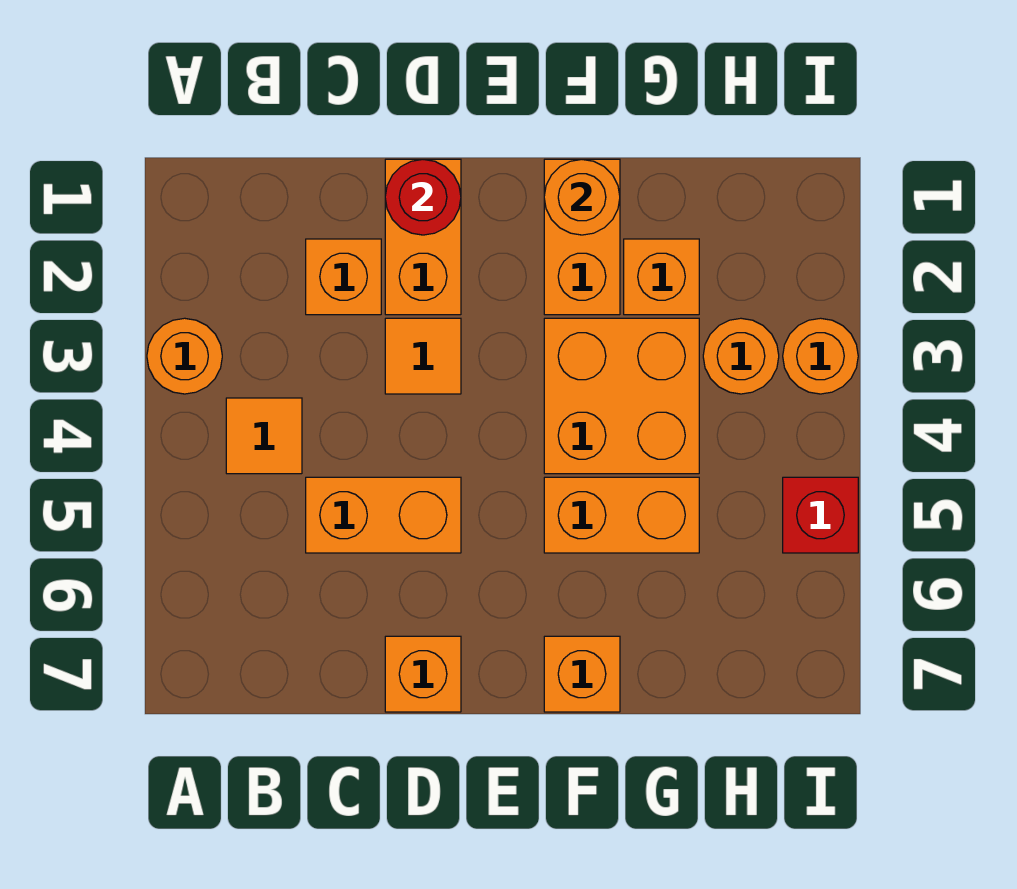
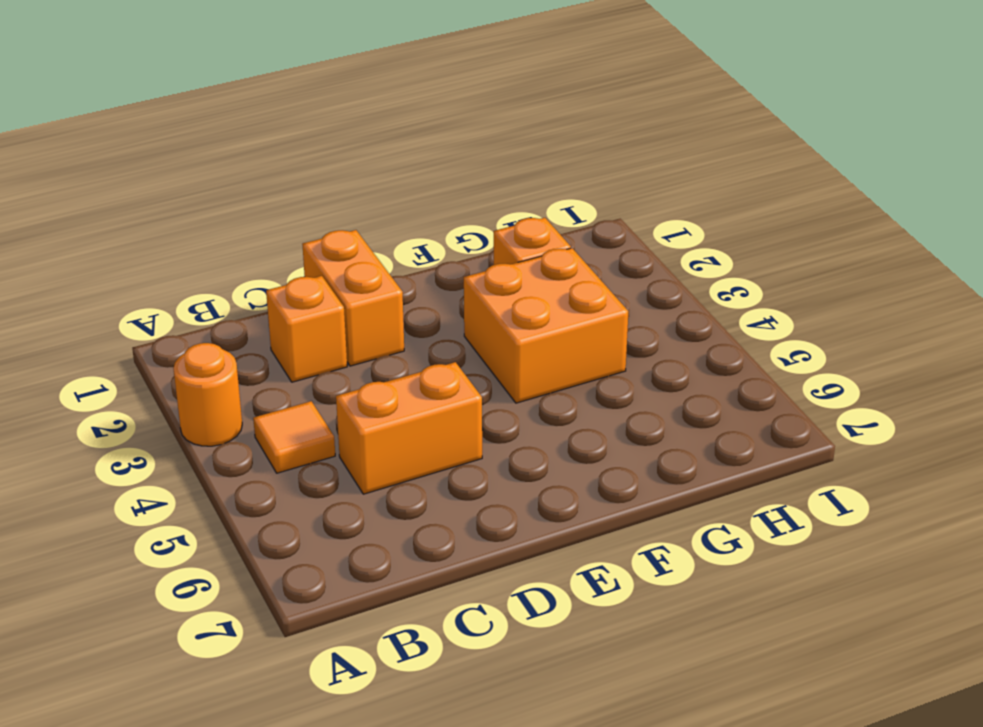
none -> orange tile D3 level 1
none -> orange brick D7 level 1
none -> orange brick F1:F2 level 1

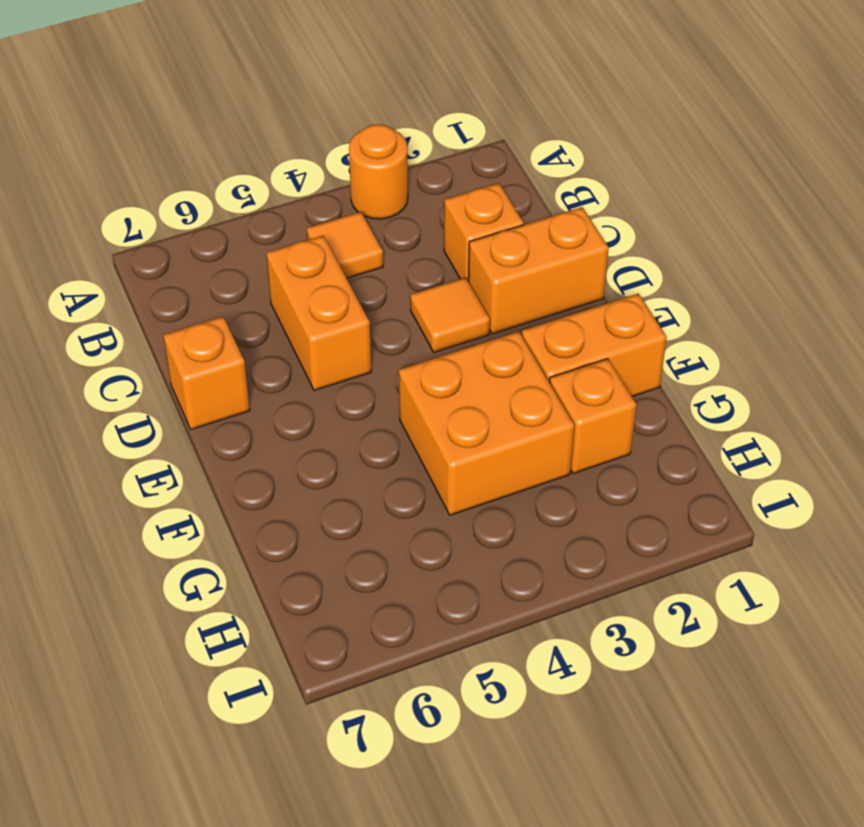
none -> orange brick F5:G5 level 1
none -> orange brick F7 level 1
none -> orange round brick H3 level 1

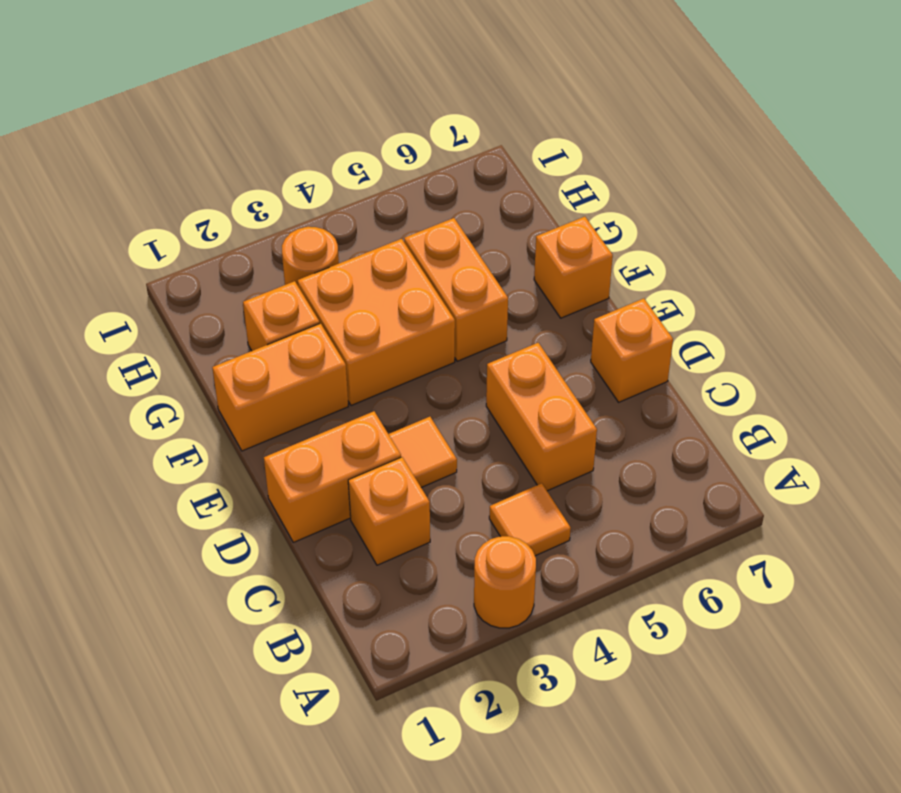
none -> orange round brick I3 level 1
none -> red brick I5 level 1
none -> red round brick D1 level 2

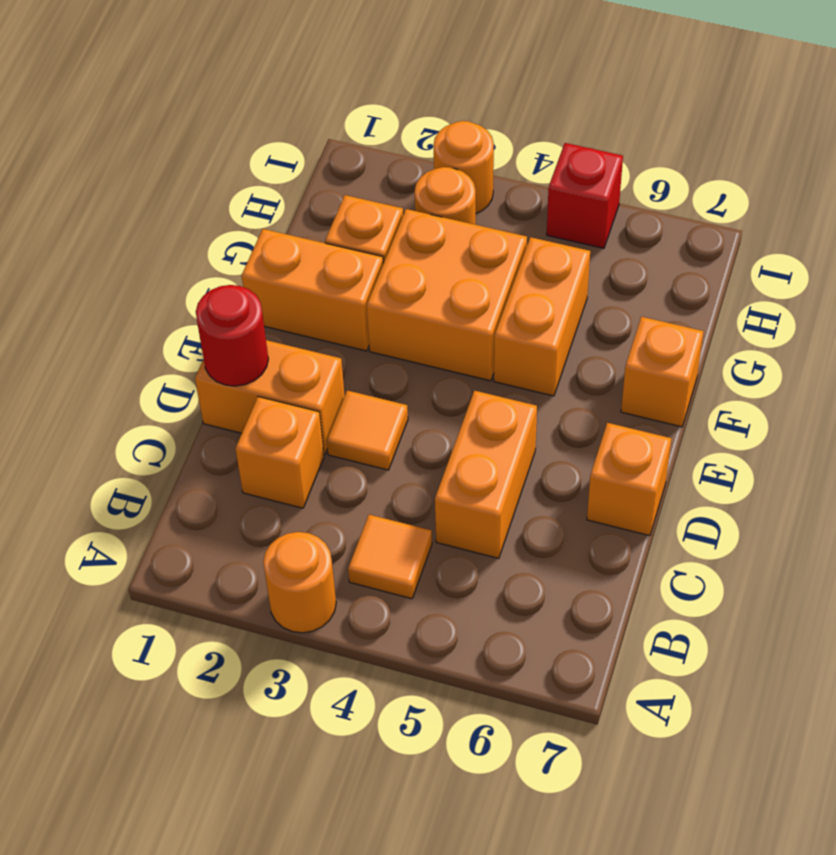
none -> orange round brick F1 level 2

